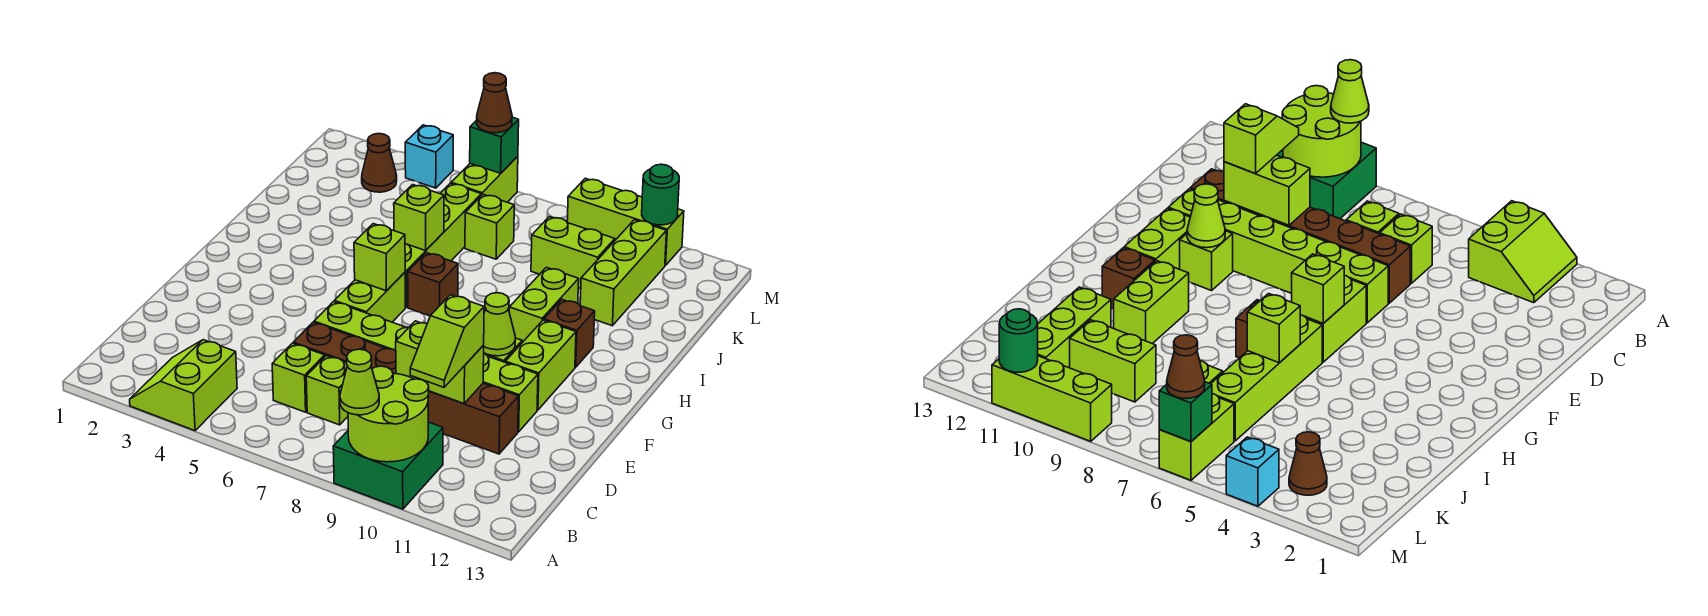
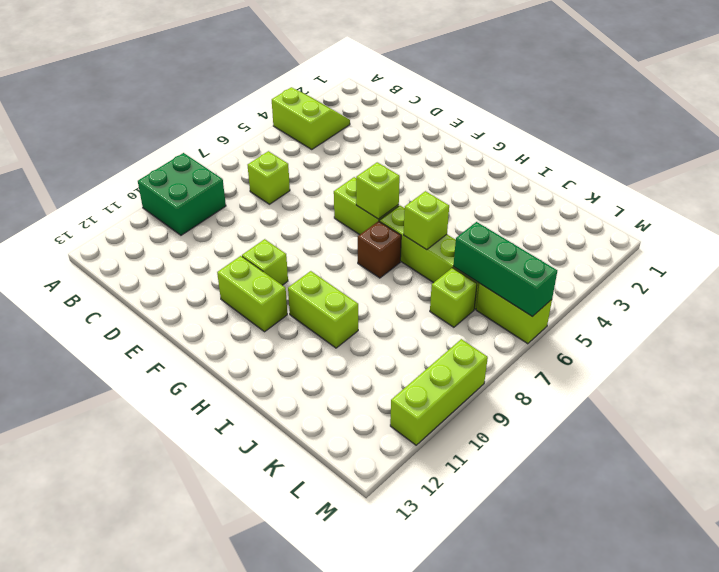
green brick K6:M6 level 2 -> green brick M6 level 2
none -> lime brick C6 level 1
none -> brown brick D6:D11 level 1
none -> lime brick E6:E11 level 1
none -> brown brick H11 level 1

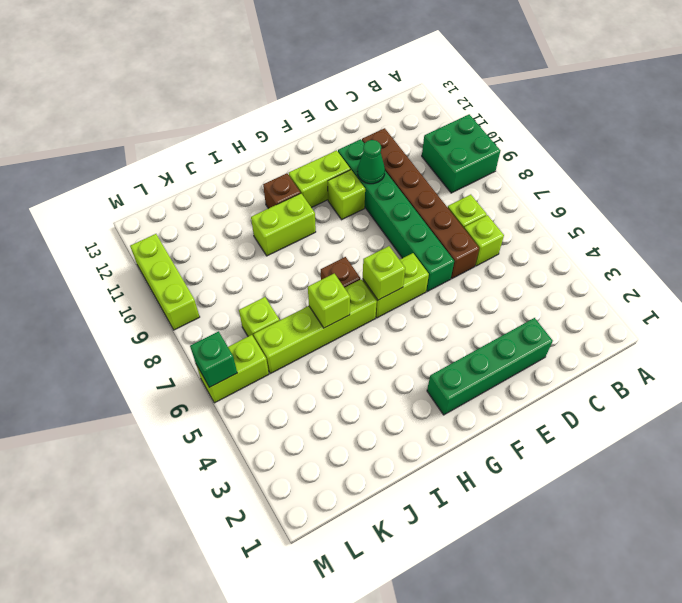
green brick D2:G2 level 1 -> none
green brick E6:E11 level 1 -> lime brick E6:E11 level 1
green cone E10 level 2 -> none
none -> lime slope A3:B4 level 1 top 4
none -> lime brick J11:L11 level 1
none -> lime brick K9:K10 level 1
none -> brown cone L3 level 1

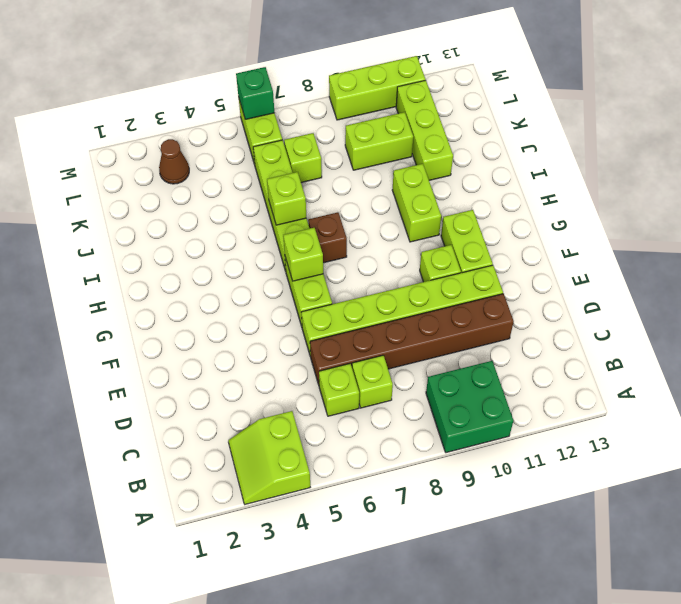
none -> brown brick H11 level 1
none -> cyan brick M4 level 1
none -> lime round brick A9:B10 level 2
none -> lime brick D9:D10 level 2

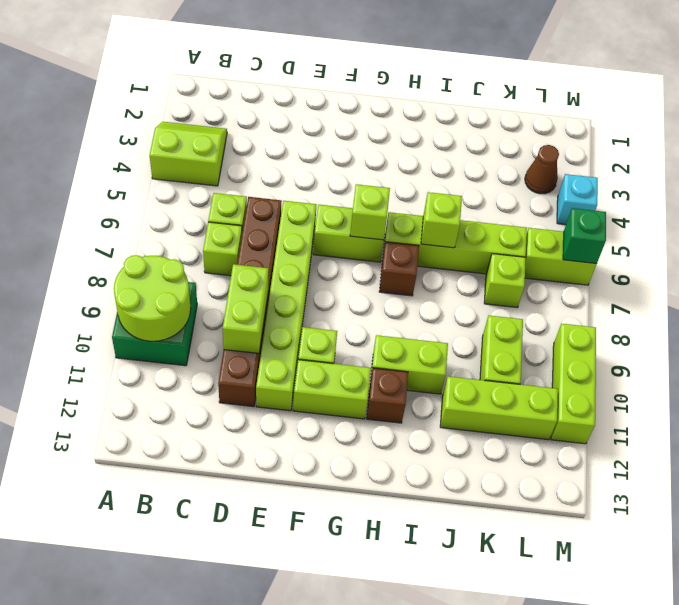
none -> lime cone F10 level 2
none -> green round brick M11 level 2
none -> lime cone A9 level 3
none -> lime slope C10:D10 level 3 top D

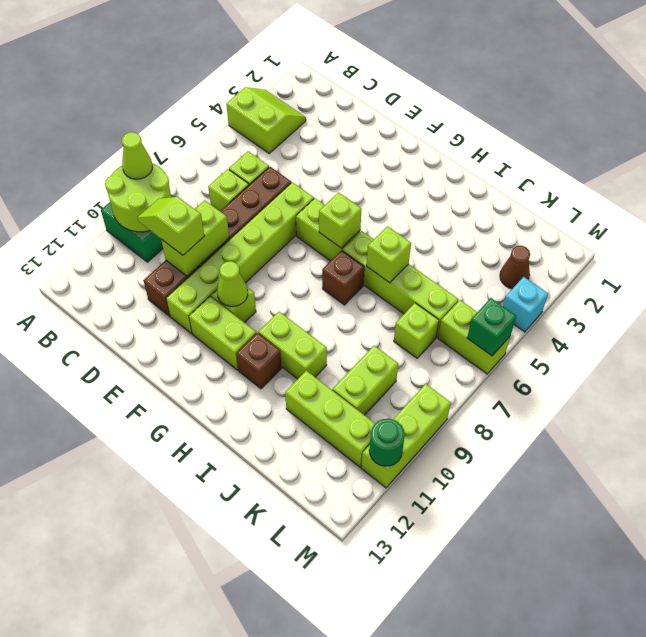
none -> brown cone M6 level 3

